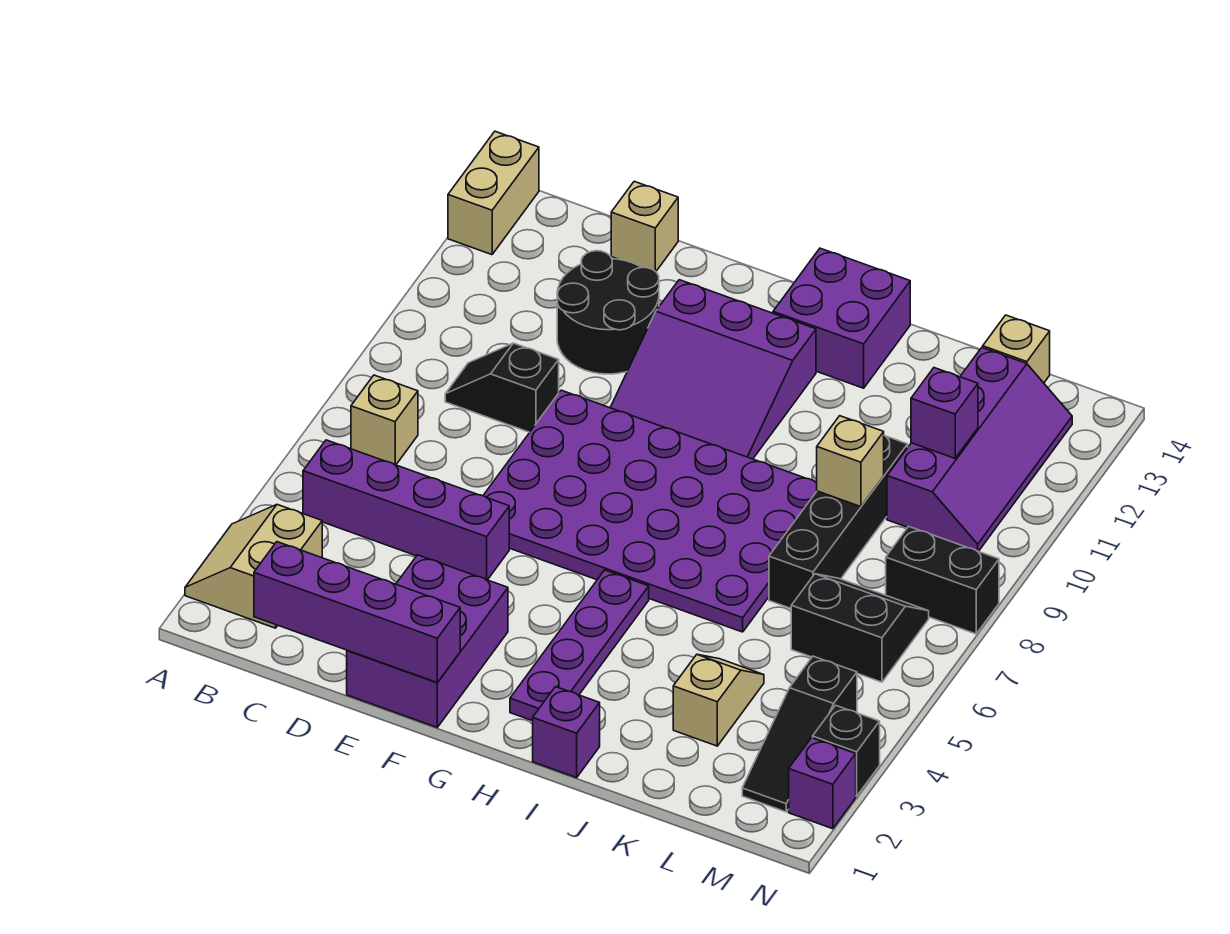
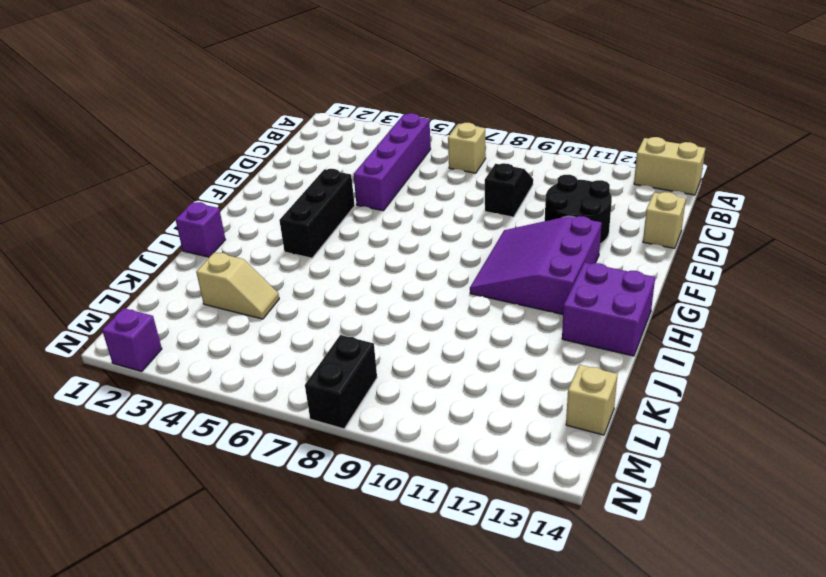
black brick F4:H4 level 1 -> purple plate H2:H5 level 1
none -> tan slope A2:B3 level 1 top B
none -> purple brick E1:F3 level 1
none -> purple plate E6:J9 level 1

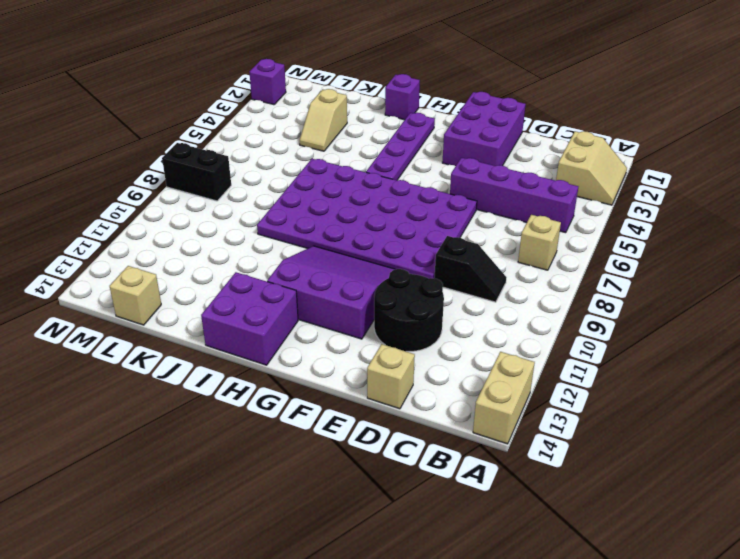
none -> black brick K7:K10 level 1
none -> black slope L6:M7 level 1 top 6
none -> purple slope L10:M13 level 1 top L

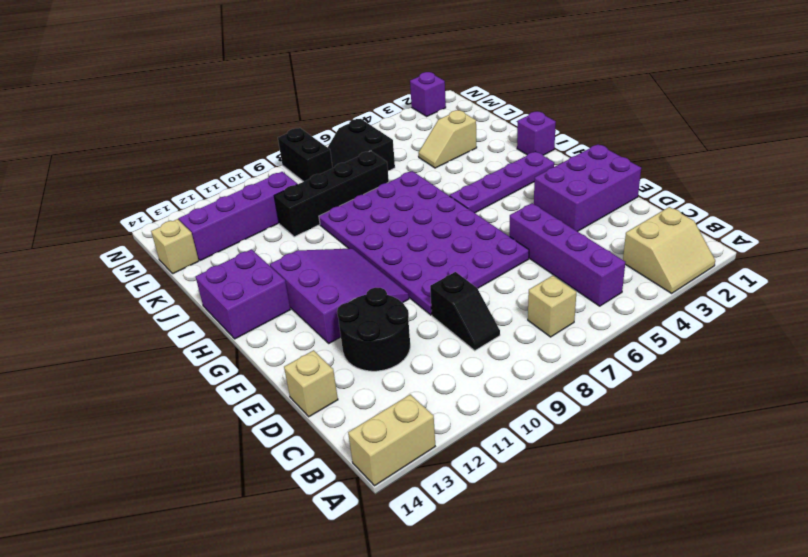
none -> black slope M2:M4 level 1 top 4
none -> black brick N3 level 1
none -> purple brick C1:F1 level 2

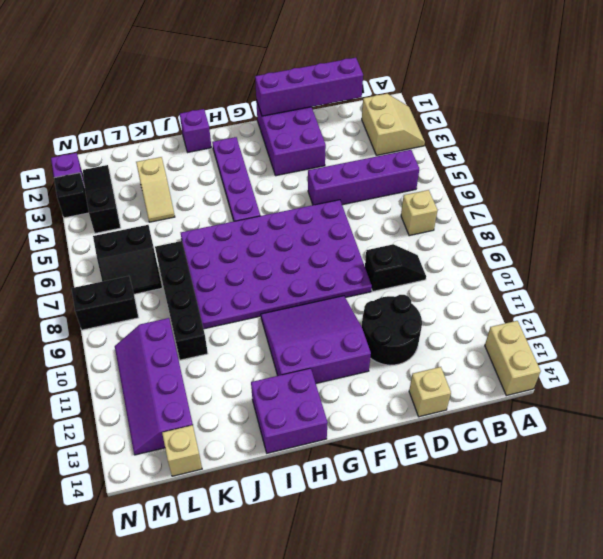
none -> tan brick K9 level 2
none -> purple brick L11 level 2

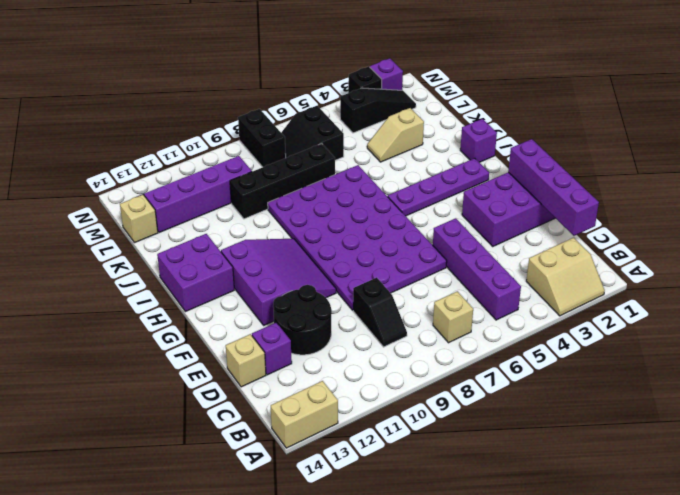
purple brick D13 level 1 -> purple brick L11 level 2
none -> tan brick K9 level 2

